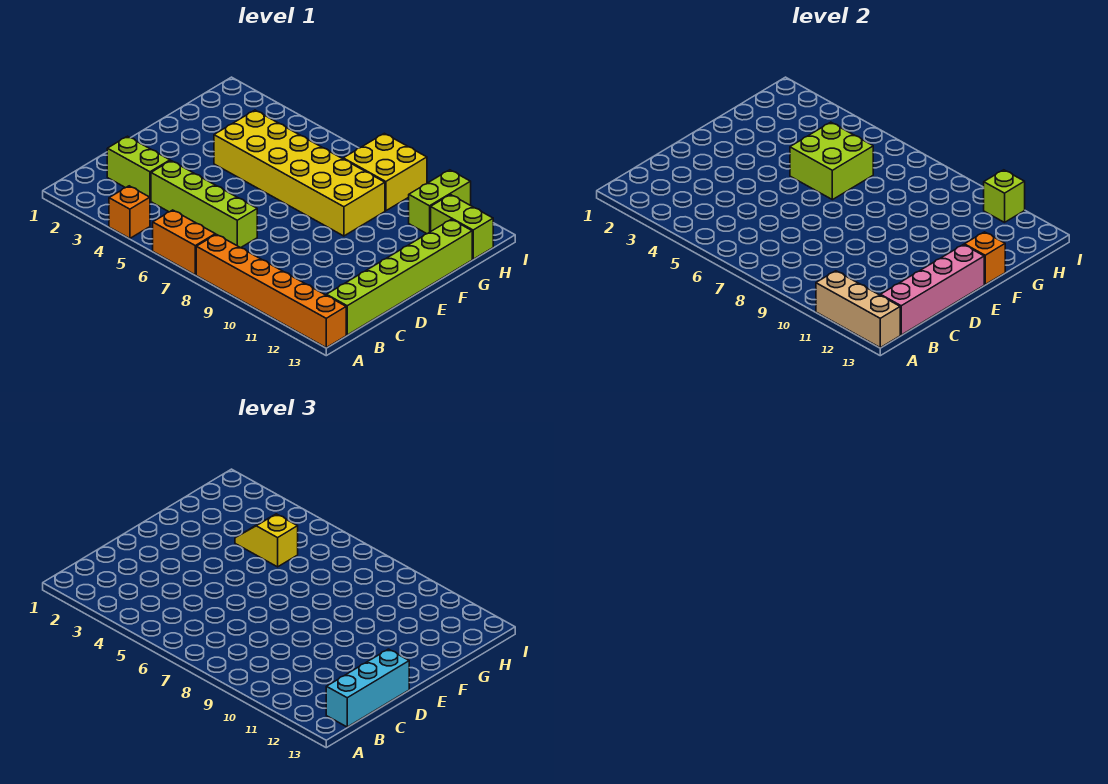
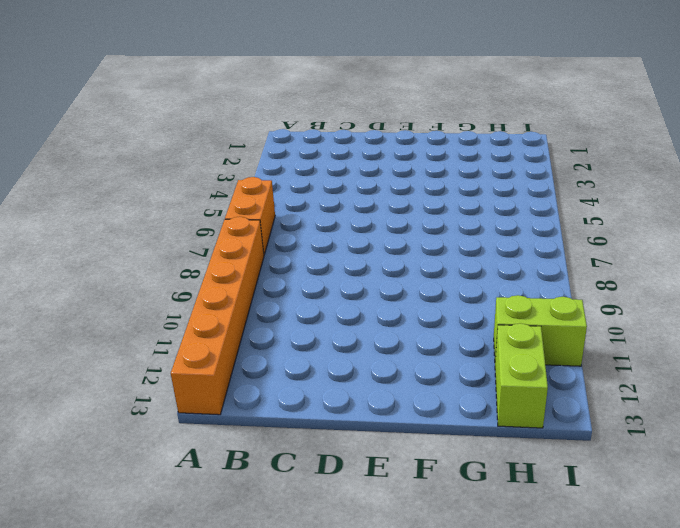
none -> orange brick A4 level 1
none -> lime brick B13:G13 level 1
none -> lime brick C2:C3 level 1

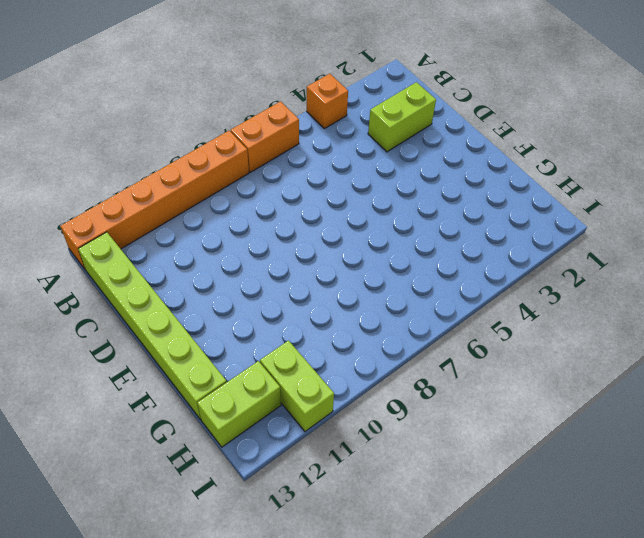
none -> lime brick C4:C7 level 1
none -> yellow brick F4:G9 level 1
none -> yellow brick H8:I9 level 1

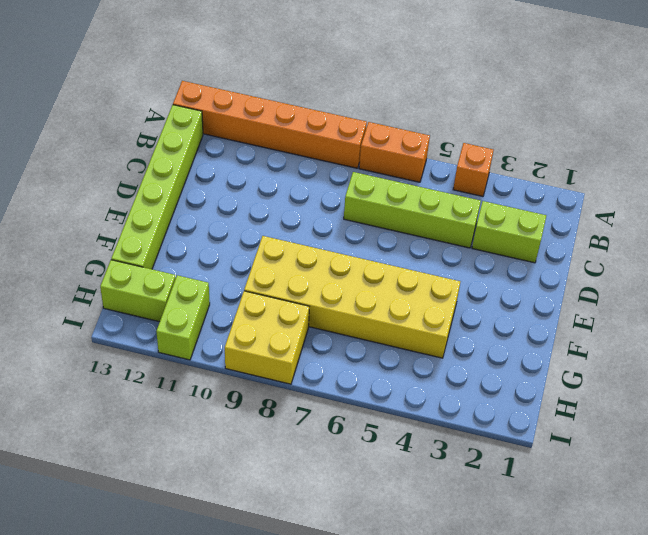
none -> tan brick A11:A13 level 2
none -> pink brick B13:E13 level 2
none -> lime brick F5:G6 level 2

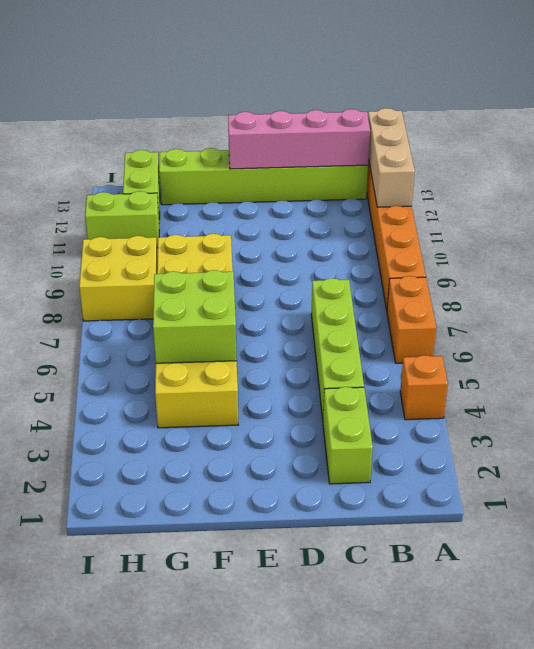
none -> orange brick F13 level 2
none -> lime brick I11 level 2
none -> cyan brick B13:D13 level 3

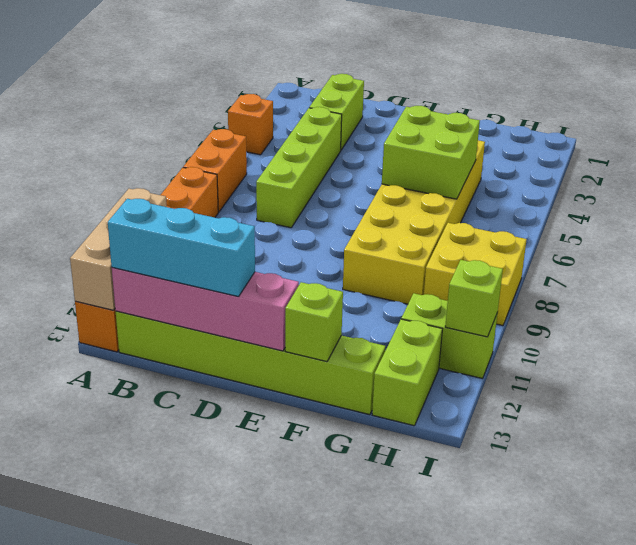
lime brick F13 level 2 -> orange brick F13 level 2
none -> yellow slope G4:G5 level 3 top 5

